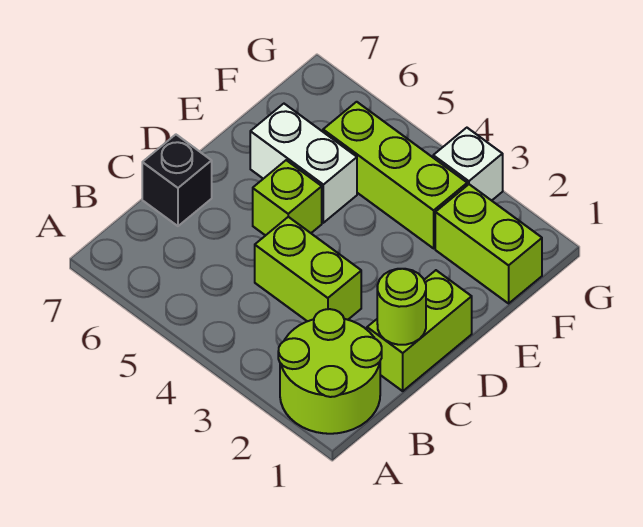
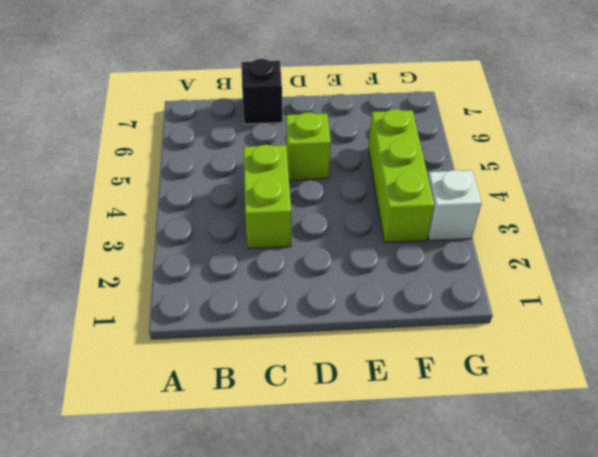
none -> lime round brick A1:B2 level 1
none -> lime brick C1:D1 level 1

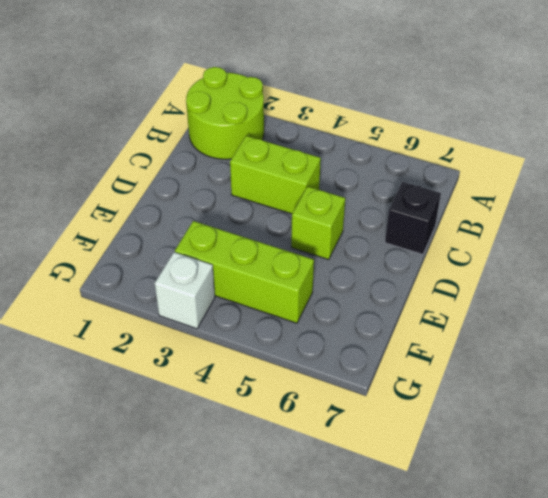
none -> lime brick C1:D1 level 1
none -> white brick E5:E6 level 1

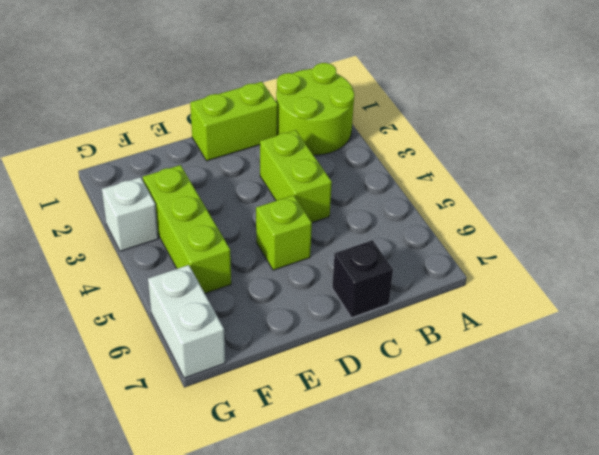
white brick G6:G7 level 1 -> white brick E5:E6 level 1
none -> lime brick F1:F2 level 1
none -> lime round brick C1 level 2

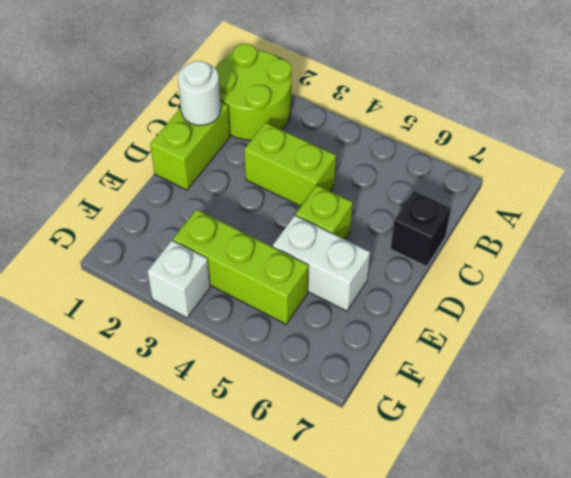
white round brick C1 level 2 -> lime round brick C1 level 2
none -> lime brick F1:F2 level 1

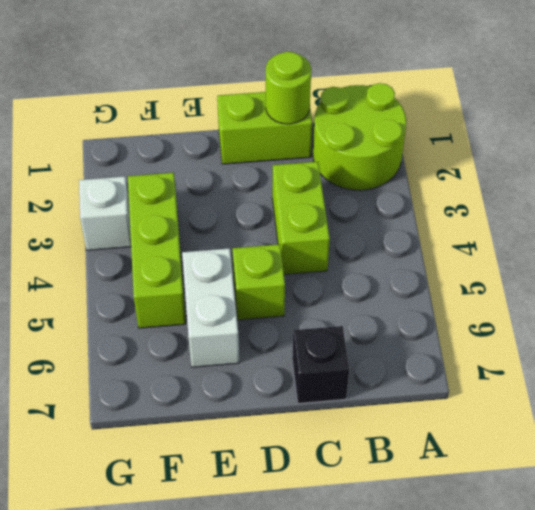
none -> lime brick F1:F2 level 1

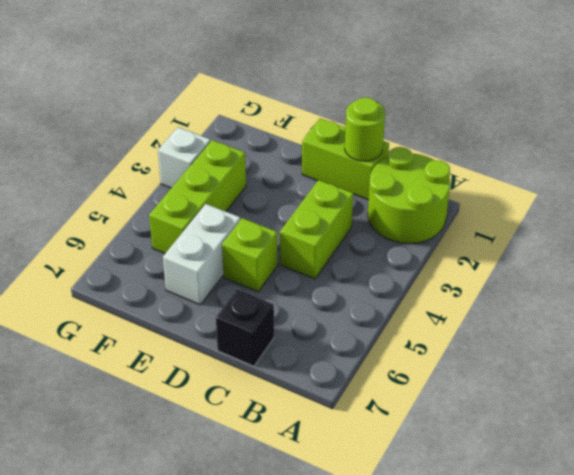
none -> lime brick F1:F2 level 1

